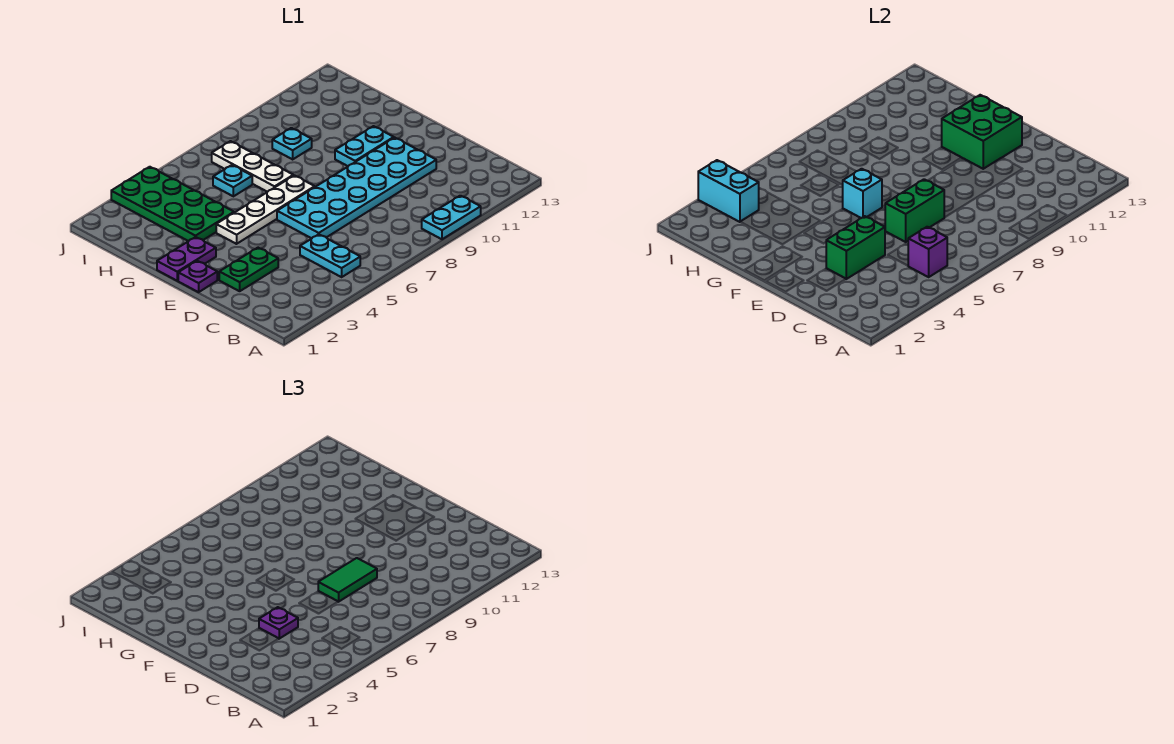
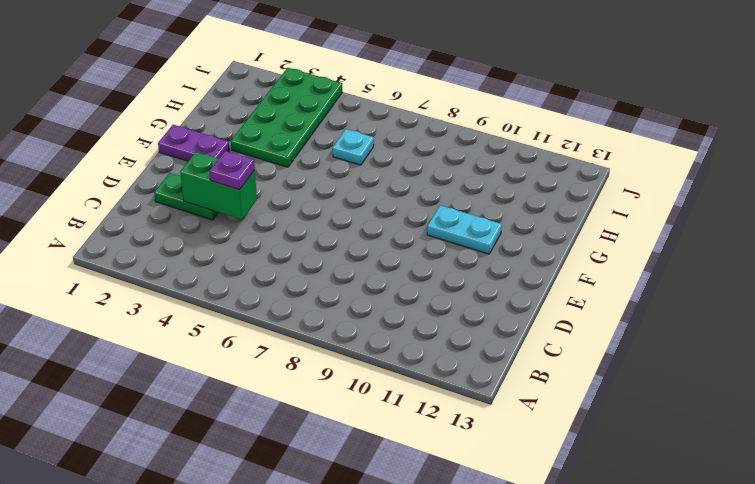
none -> cyan plate A9:A10 level 1
none -> cyan plate B5:C5 level 1
none -> cyan plate D6:E11 level 1

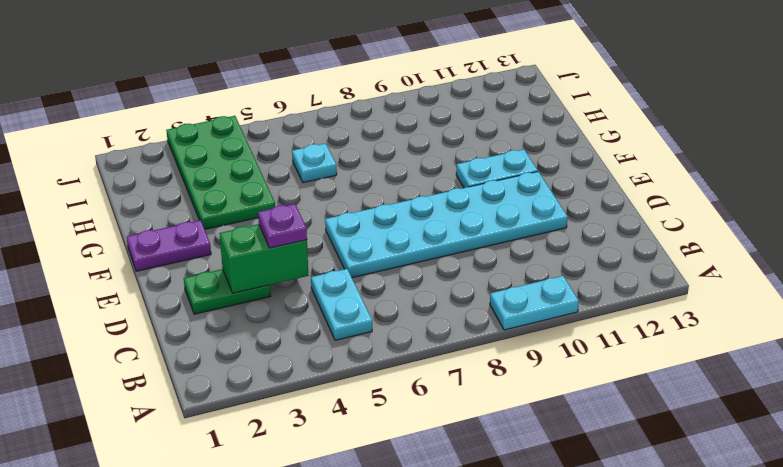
none -> purple plate E1 level 1
none -> white plate F4:F7 level 1
none -> white plate G7:I7 level 1

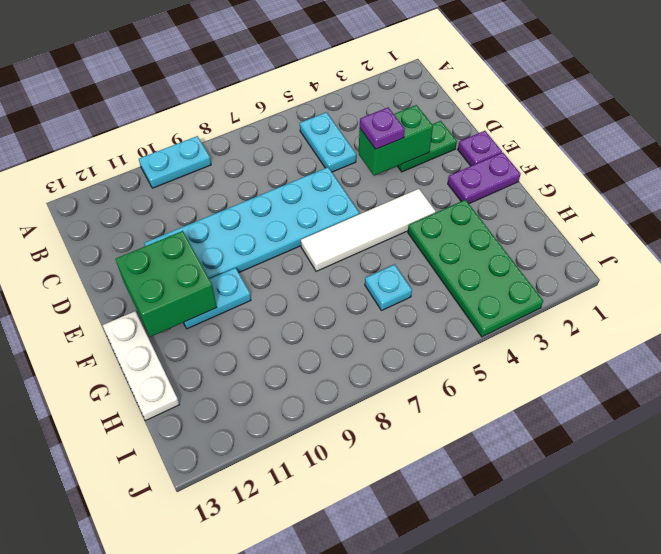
white tile F4:F7 level 1 -> white plate F4:F7 level 1
white plate F13:H13 level 1 -> white plate G7:I7 level 1
none -> cyan plate H9 level 1
none -> purple brick B5 level 2
none -> green brick D6:D7 level 2

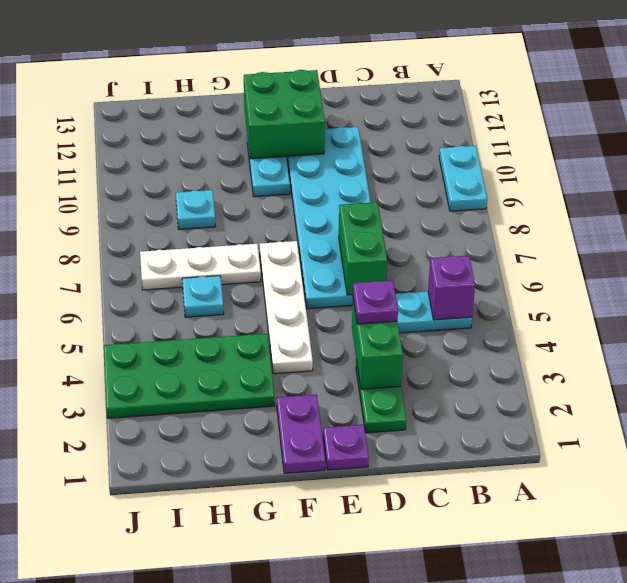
none -> cyan brick F6 level 2
none -> cyan brick I3:J3 level 2
none -> green tile D7:D8 level 3

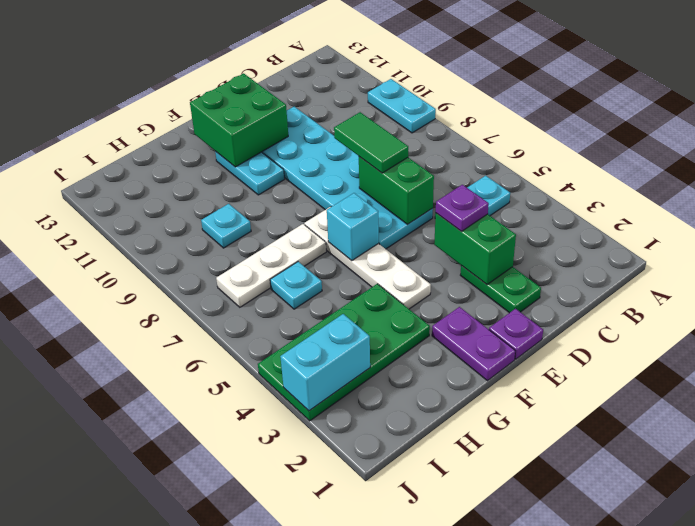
none -> purple brick B5 level 2

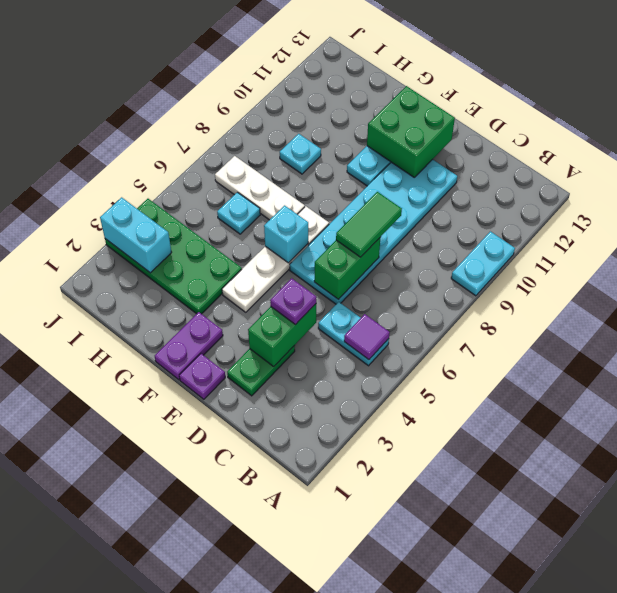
purple tile B5 level 2 -> purple brick B5 level 2

